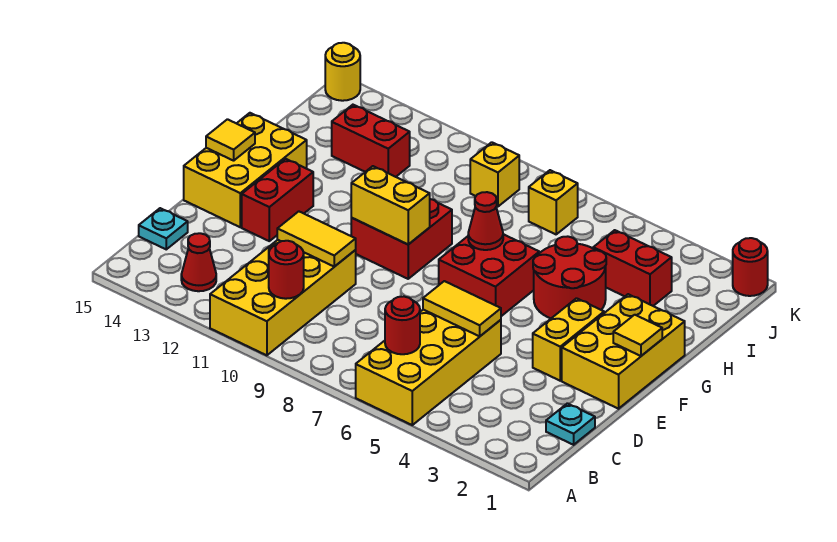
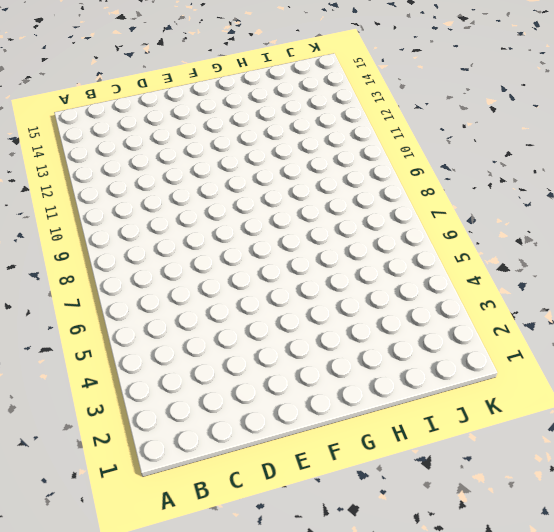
none -> yellow brick A5:D6 level 1
none -> yellow brick A10:D11 level 1
none -> red cone B13 level 1

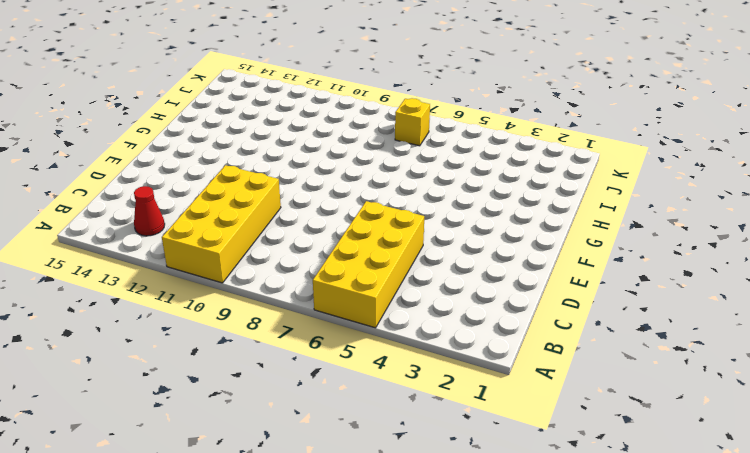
none -> cyan plate C1 level 1
none -> cyan plate C15 level 1
none -> yellow brick E1:G2 level 1

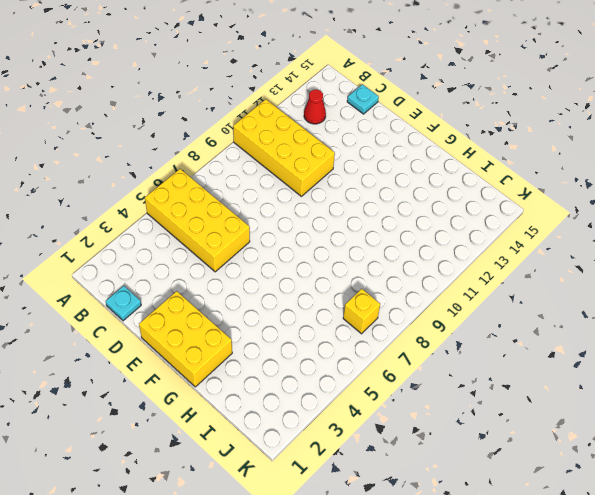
none -> yellow brick E3:F3 level 1
none -> red brick E13:F13 level 1
none -> yellow brick E14:G15 level 1

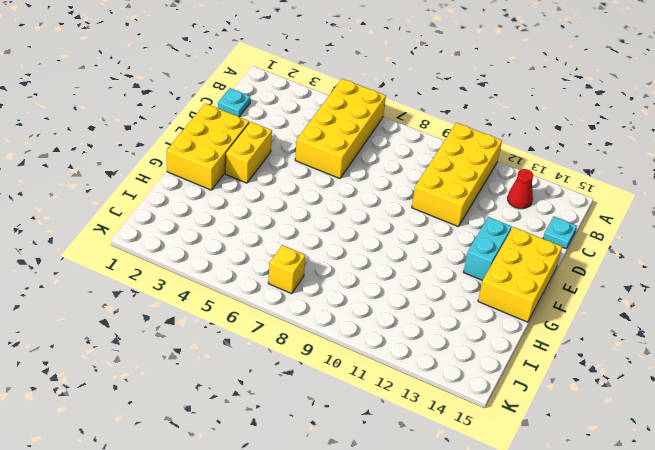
cyan brick E13:F13 level 1 -> red brick E13:F13 level 1
none -> red brick F6:G7 level 1
none -> red brick F9:G10 level 1
none -> red round brick G4:H5 level 1

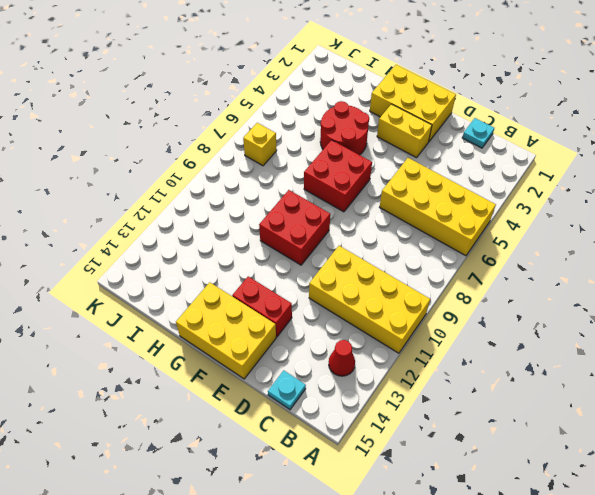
none -> red brick I3:I4 level 1
none -> red brick I12:I13 level 1
none -> yellow brick J9 level 1

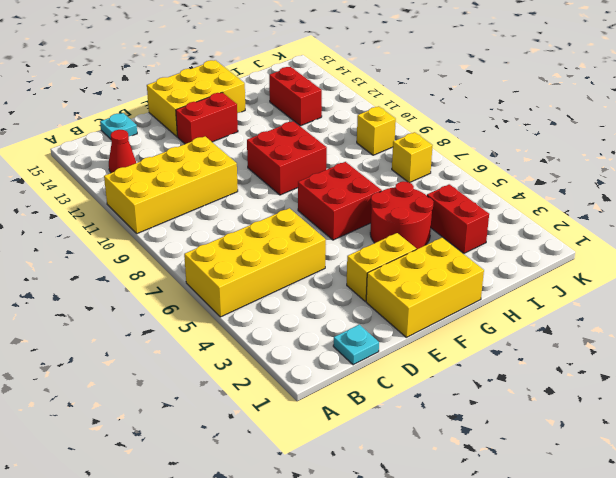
none -> red round brick K1 level 1
none -> yellow round brick K15 level 1
none -> red round brick B6 level 2

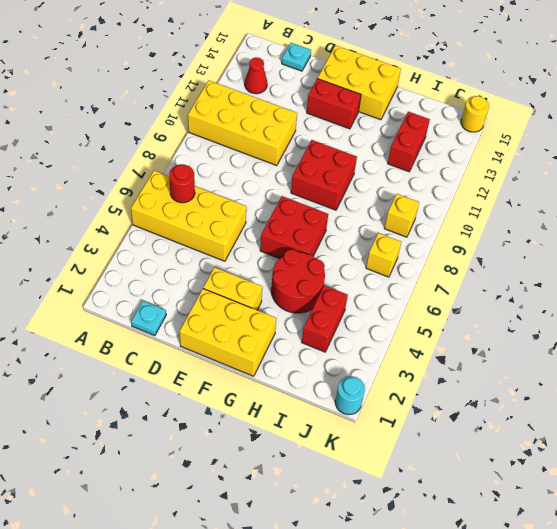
cyan round brick K1 level 1 -> red round brick K1 level 1
none -> red round brick B10 level 2
none -> yellow tile D5:D6 level 2
none -> yellow tile D10:D11 level 2

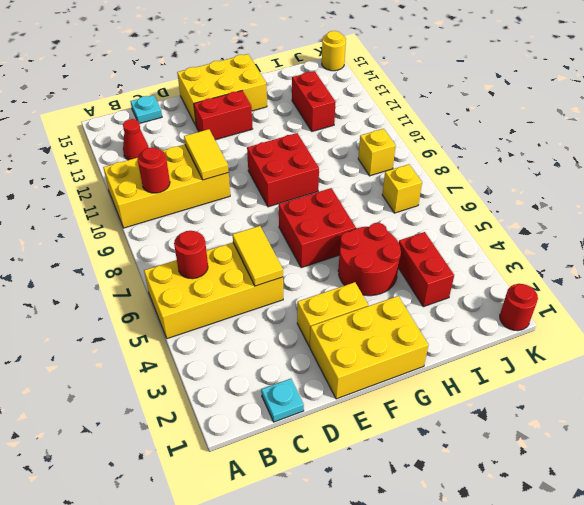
none -> yellow tile F1 level 2
none -> yellow brick F9:F10 level 2
none -> yellow tile F15 level 2

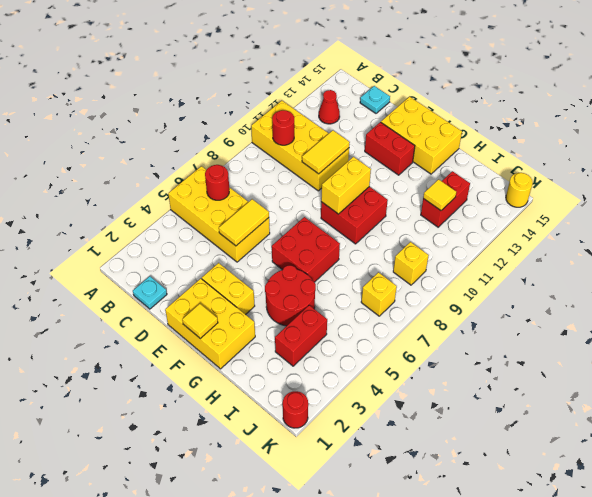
yellow tile I12 level 2 -> yellow tile F15 level 2
none -> red cone G7 level 2

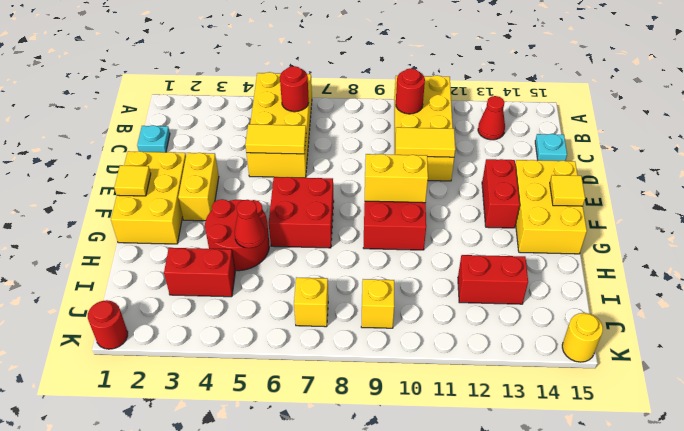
red cone H5 level 2 -> red cone G7 level 2

